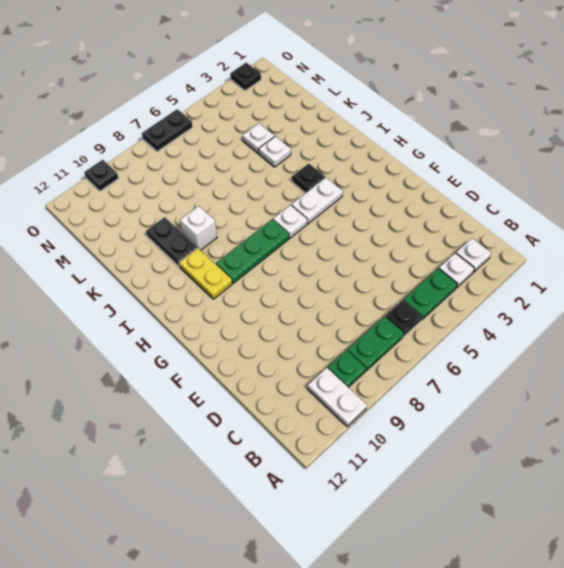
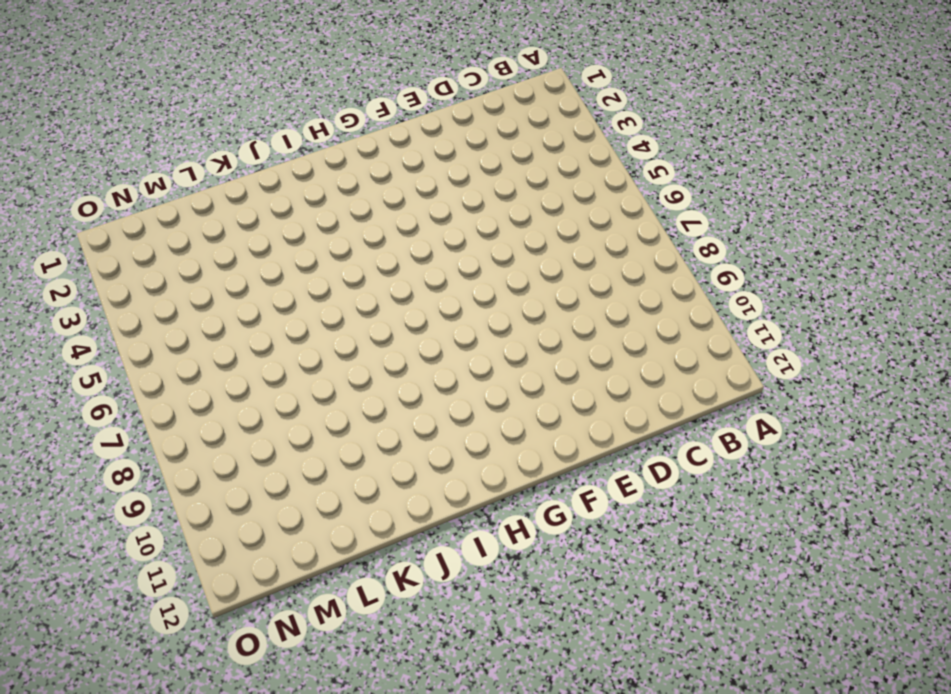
none -> white plate A10:B10 level 1
none -> white plate B2 level 1
none -> white plate B3 level 1

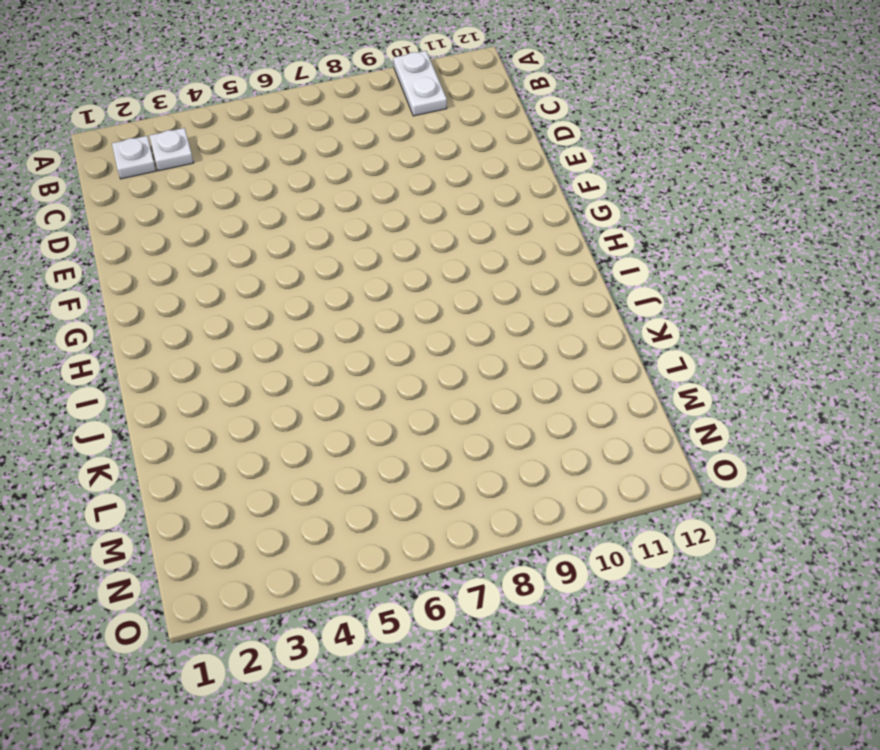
none -> green plate B4:B5 level 1
none -> black plate B6 level 1
none -> green plate B7:B8 level 1

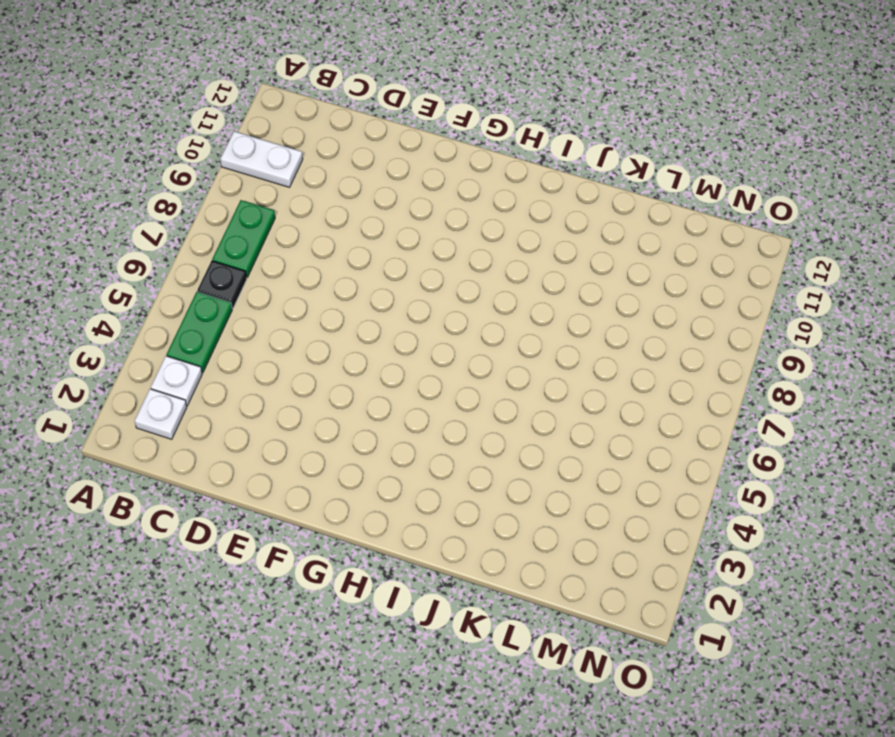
none -> green plate B9 level 1
none -> white plate H4:H5 level 1
none -> white plate H6 level 1

